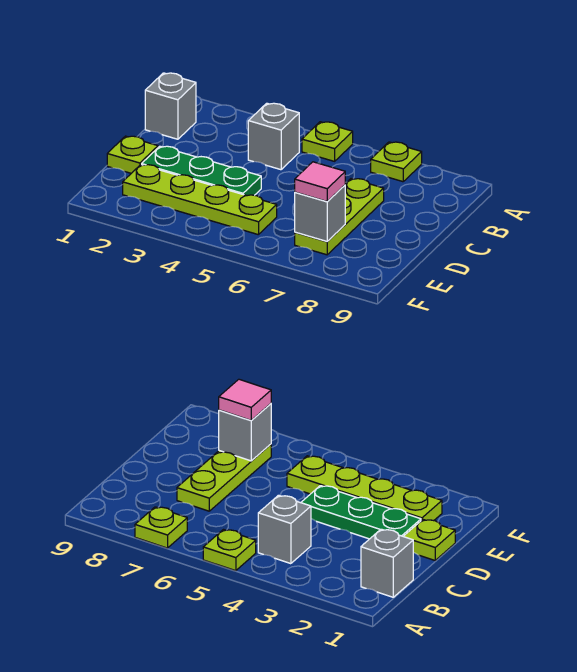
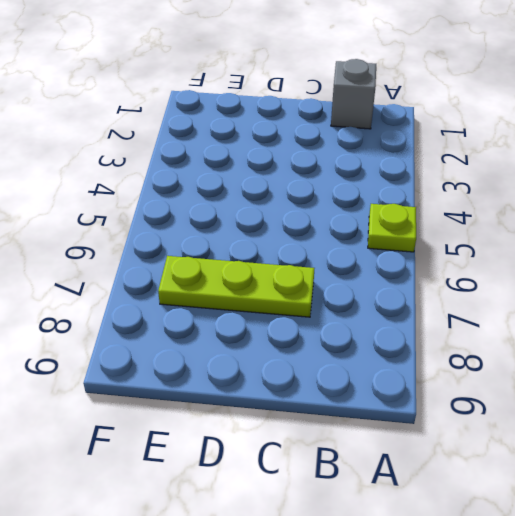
none -> lime plate A7 level 1
none -> grey brick B4 level 1

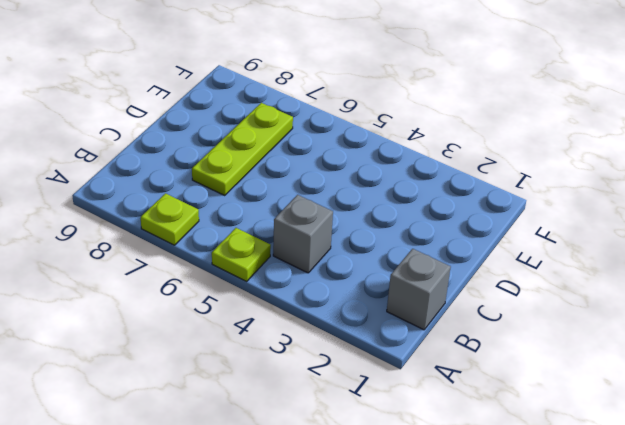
none -> lime plate D1 level 1
none -> green plate D2:D4 level 1

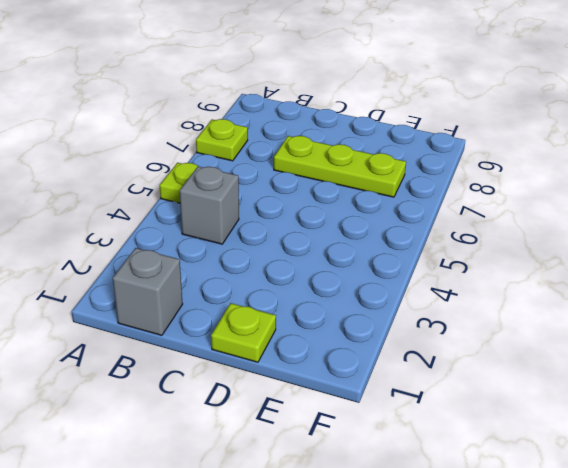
none -> green plate D2:D4 level 1
none -> lime plate E2:E5 level 1

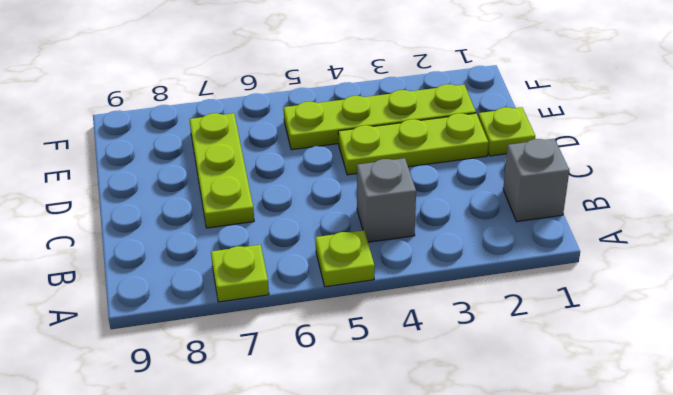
lime plate D2:D4 level 1 -> green plate D2:D4 level 1
none -> grey brick E7 level 2
none -> pink tile E7 level 3

